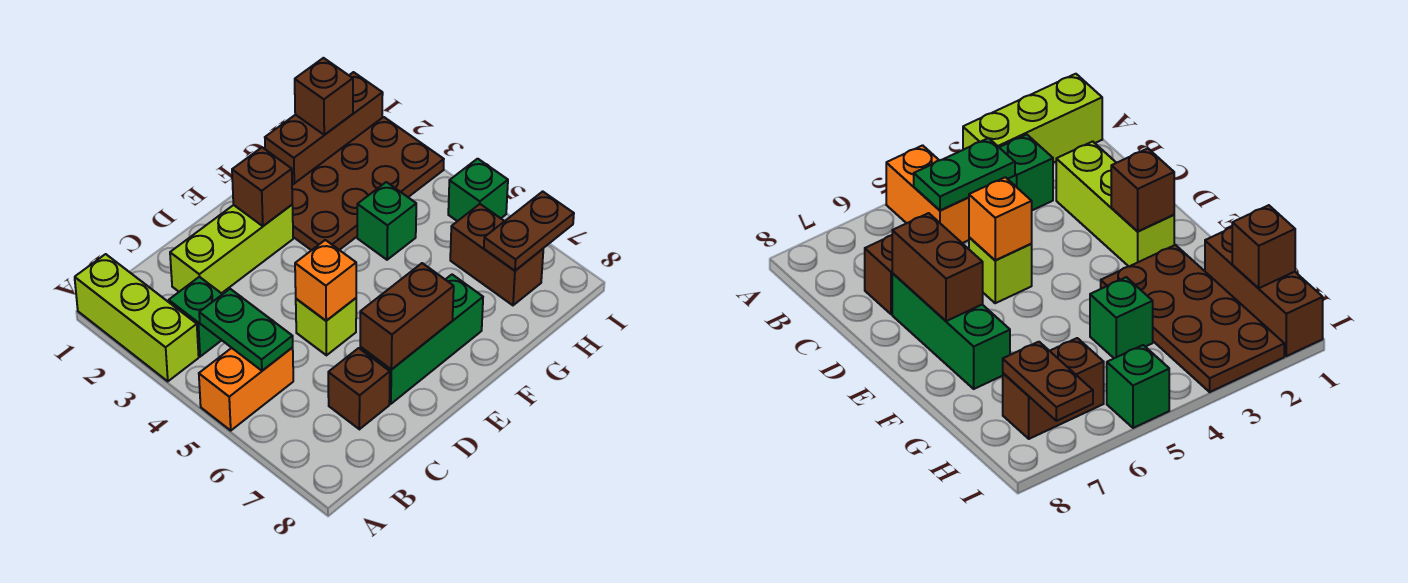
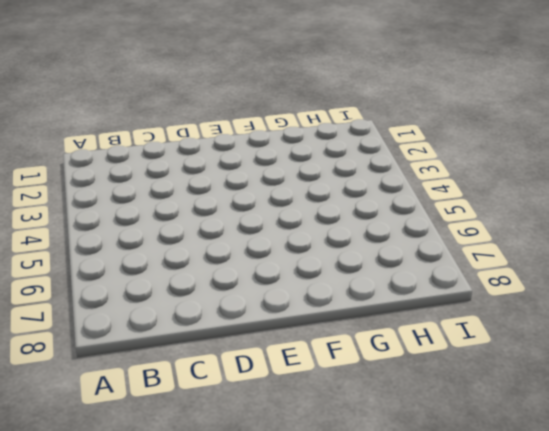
none -> lime brick A1:A3 level 1
none -> orange brick A5:B5 level 1
none -> green brick B3 level 1

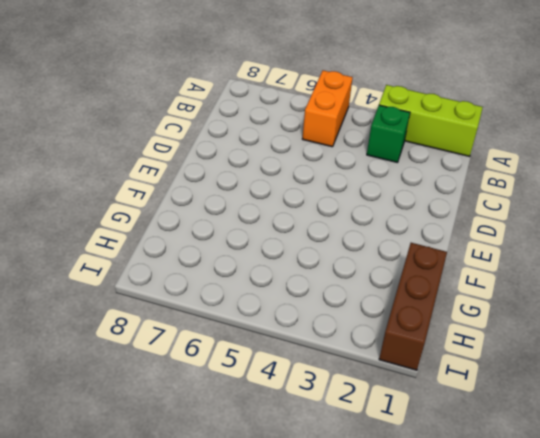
none -> lime brick C2:E2 level 1
none -> brown brick C7 level 1
none -> lime brick D5 level 1

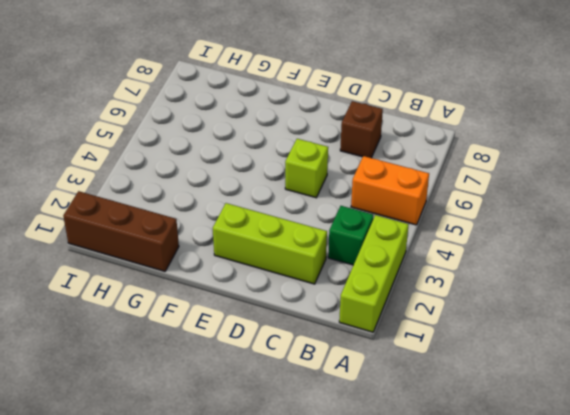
none -> green brick D7:F7 level 1
none -> brown plate F2:I3 level 1
none -> green brick G4 level 1

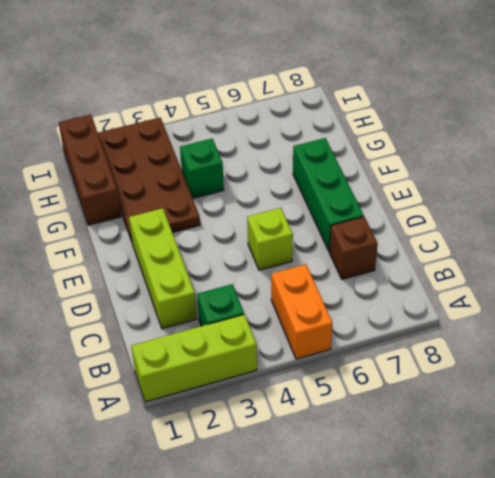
none -> brown brick H6:H7 level 1
none -> green brick I5 level 1
none -> green plate B4:B5 level 2

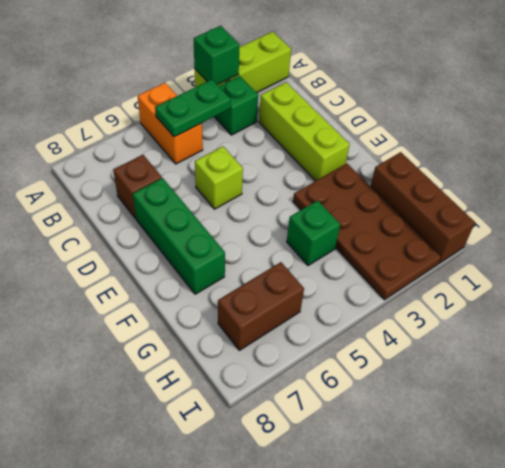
green brick A3 level 2 -> green brick I5 level 1
none -> orange brick D5 level 2
none -> brown brick D7:E7 level 2
none -> brown brick E2 level 2

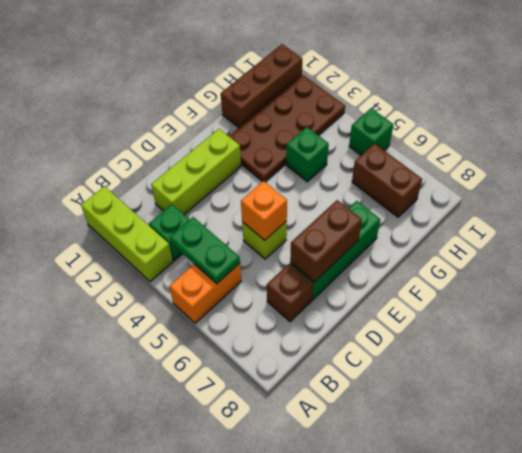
none -> brown brick E2 level 2
none -> brown brick H1 level 2
none -> brown plate H7:I7 level 2

